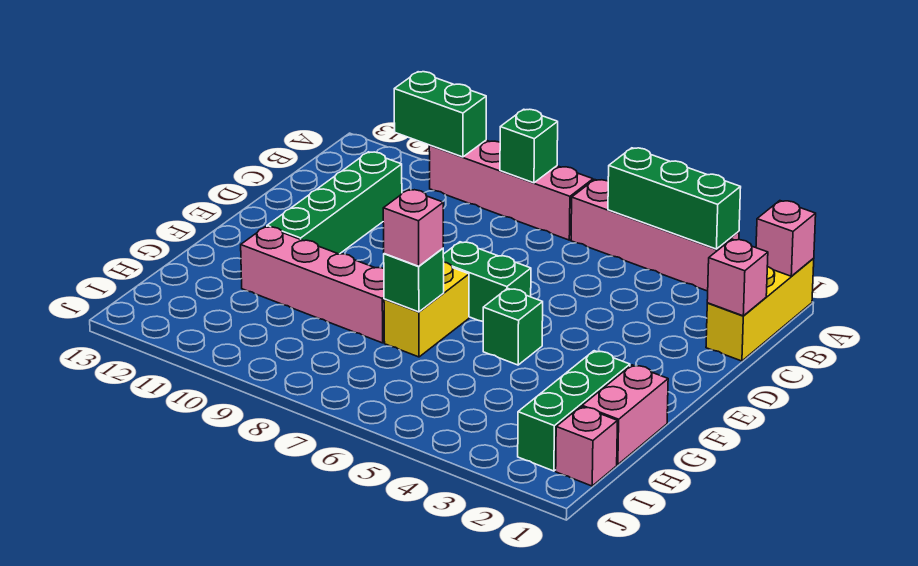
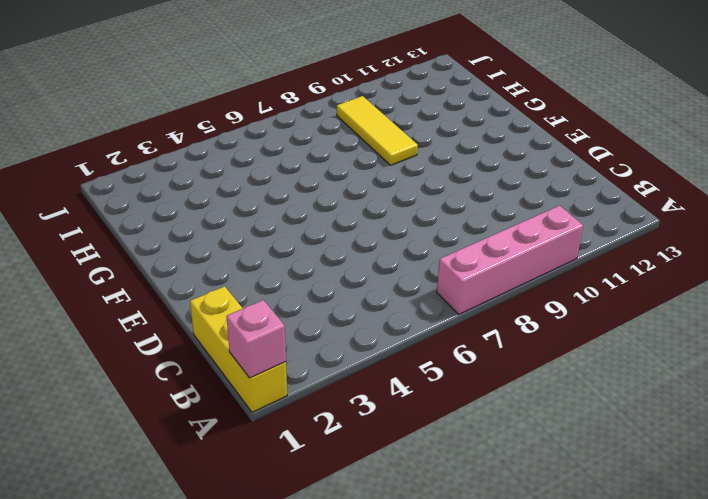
yellow tile G9:I9 level 1 -> pink brick G8:G11 level 1
none -> pink brick A3:A6 level 1
none -> green brick C11:F11 level 1
none -> green brick E6:E7 level 1

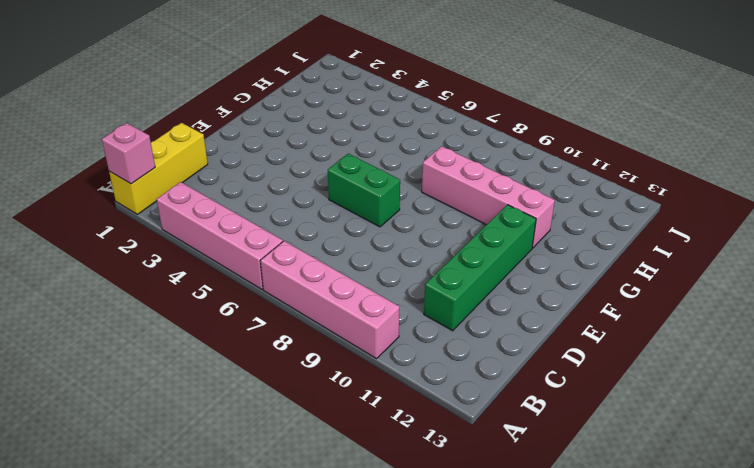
none -> green brick F5 level 1
none -> yellow brick F7:G7 level 1
none -> pink brick G1:H1 level 1

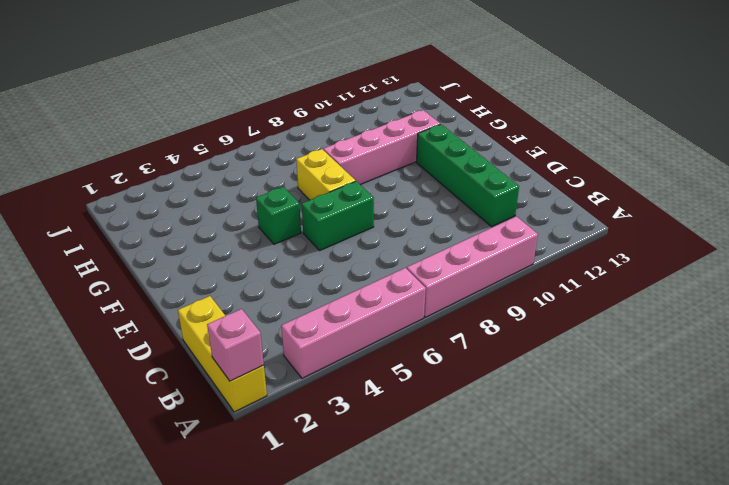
none -> pink brick G1:H1 level 1
none -> green brick G2:I2 level 1
none -> pink brick I1 level 1

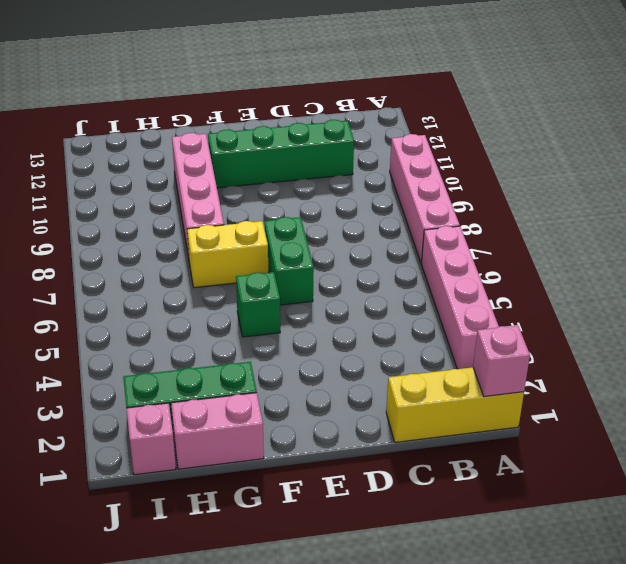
none -> green brick A3:A5 level 2
none -> green brick A8 level 2
none -> green brick A10:A11 level 2

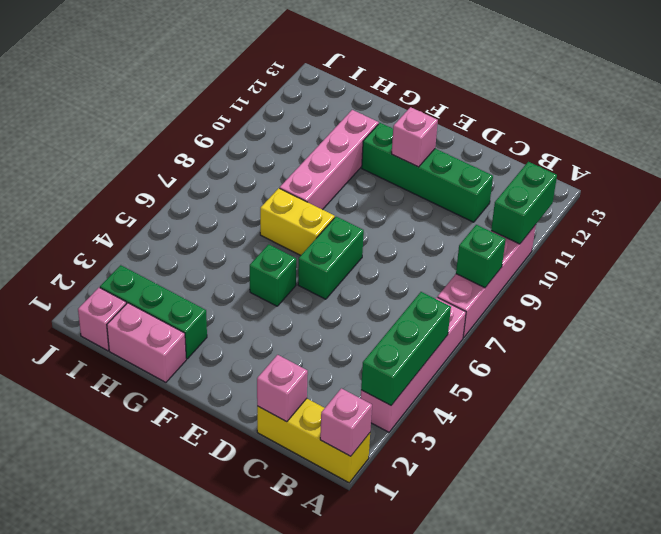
pink brick E11 level 2 -> pink brick G7 level 3
none -> green brick G7 level 2

